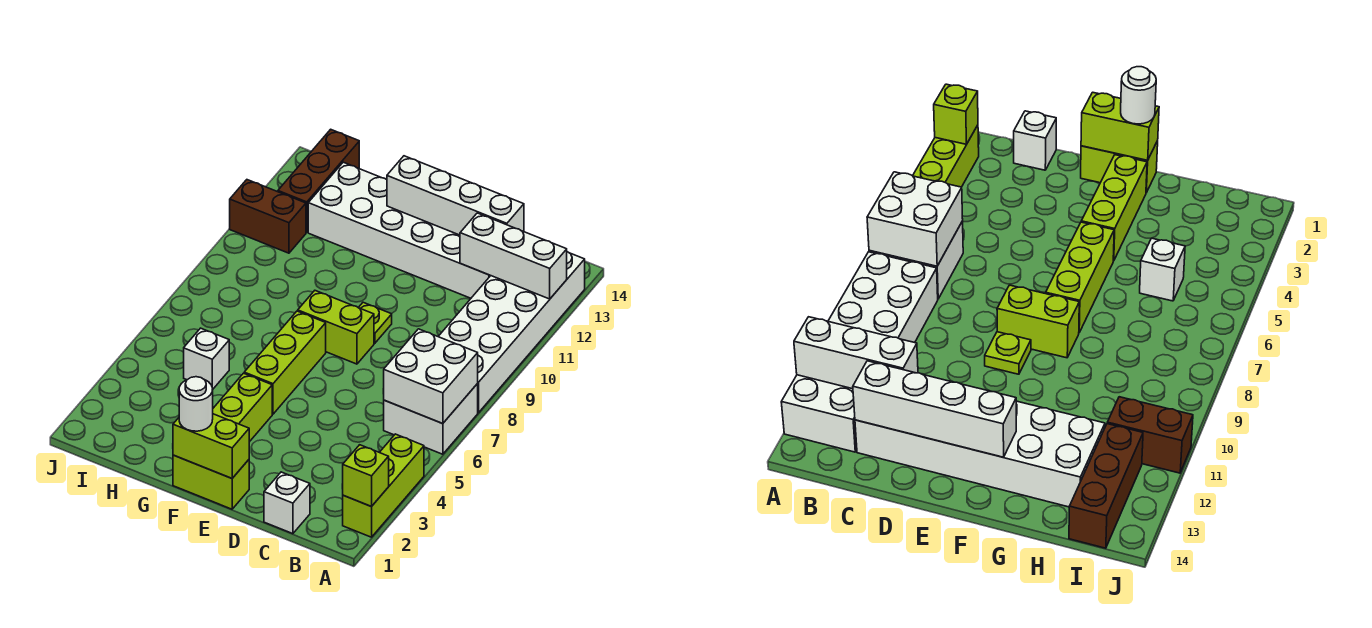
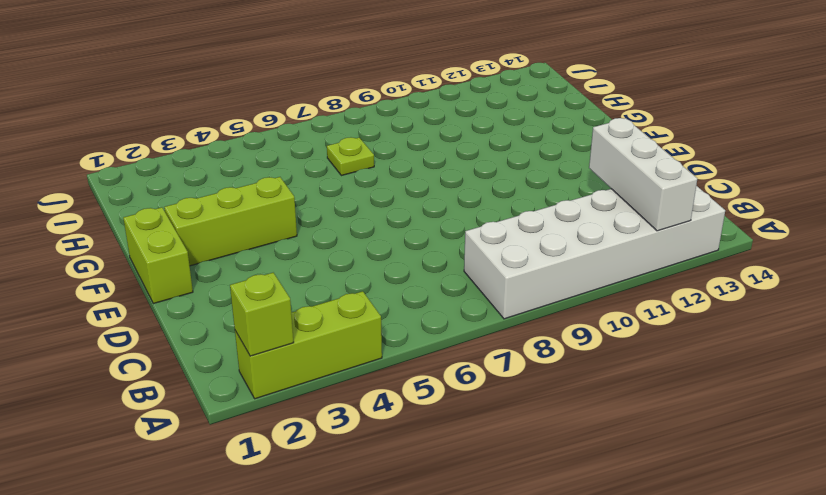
lime plate H7 level 1 -> lime plate E9 level 1
none -> white brick A6:B7 level 1
none -> white brick C1 level 1
none -> white brick C12:H13 level 1

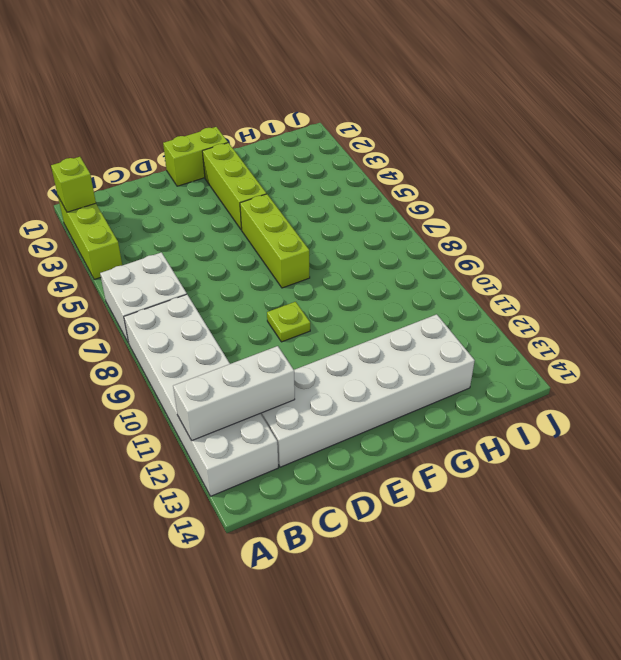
none -> white brick C1 level 1
none -> lime brick E8:F8 level 1
none -> white brick H5 level 1

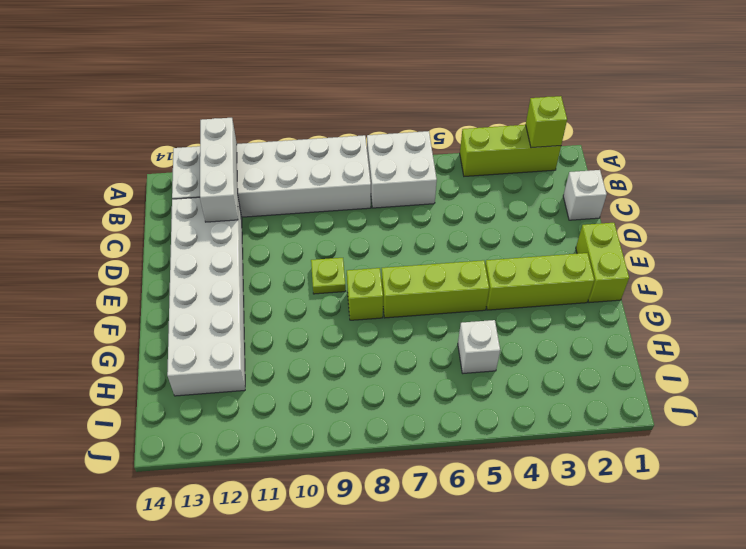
lime brick F8 level 1 -> lime brick E8:F8 level 1
none -> brown brick I11:J11 level 1
none -> brown brick I12:I14 level 1
none -> white brick A6:B7 level 2

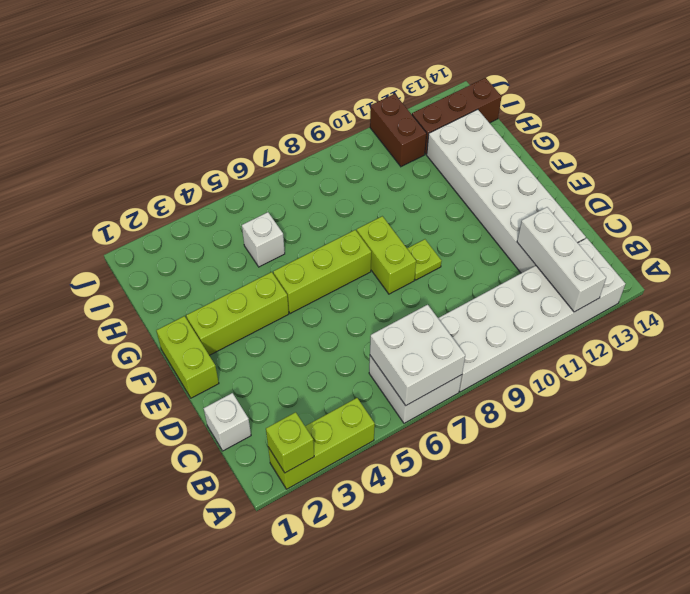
none -> white brick C13:F13 level 2
none -> lime brick E1:F1 level 2
none -> white round brick F1 level 3

